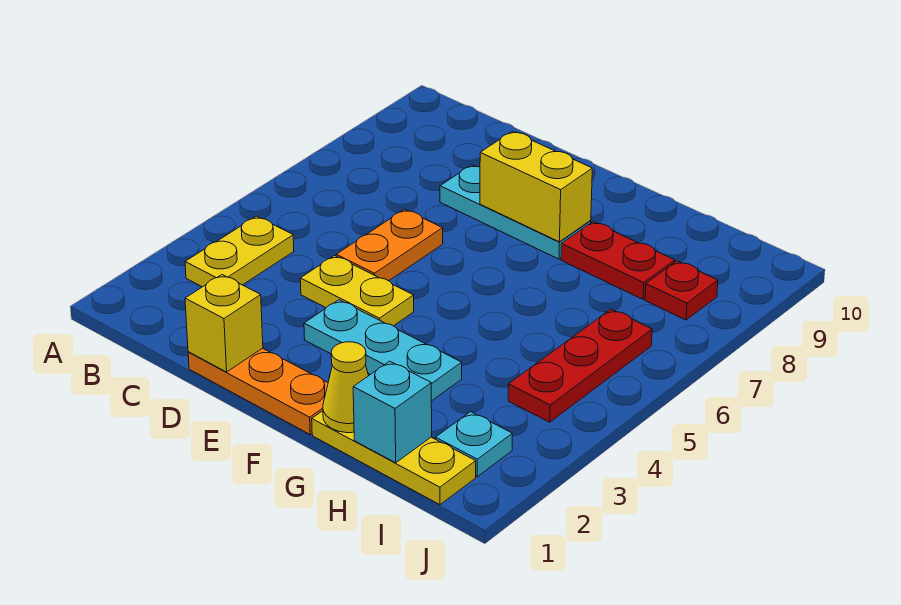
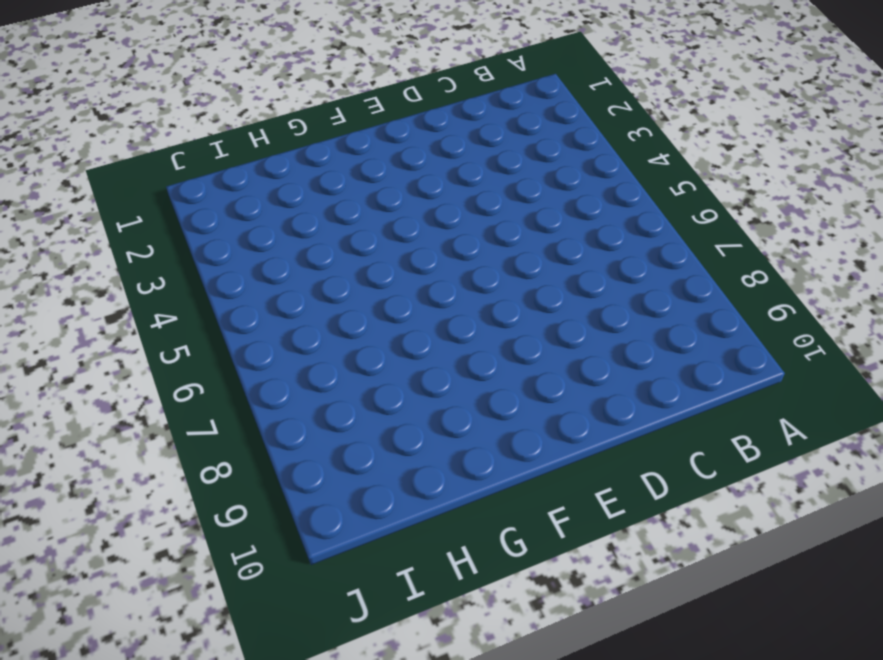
none -> yellow plate B3:B4 level 1
none -> orange plate D1:F1 level 1
none -> yellow plate D4:E4 level 1

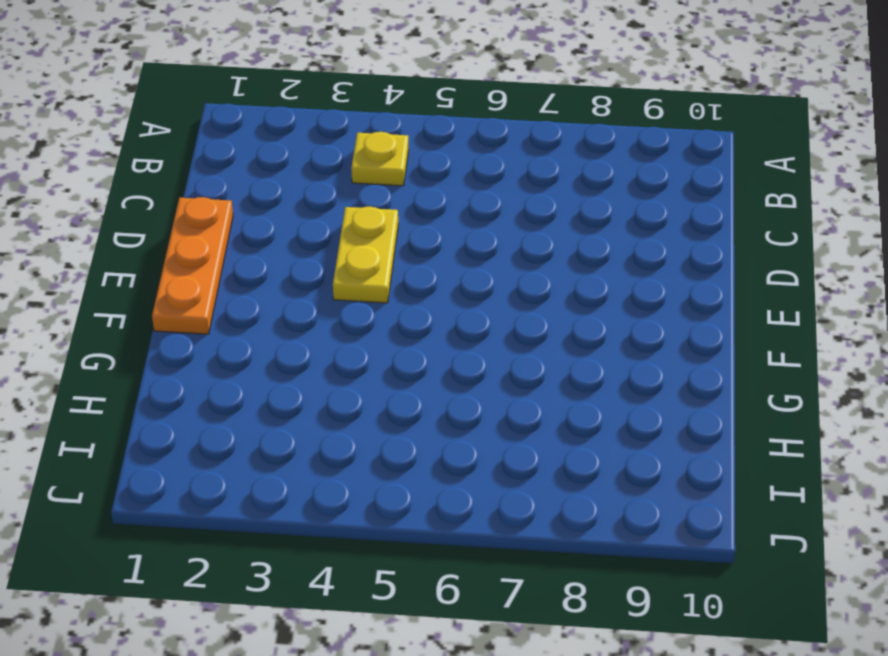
yellow plate B4 level 1 -> yellow plate B3:B4 level 1
none -> orange plate D5:D6 level 1
none -> cyan plate D8:F8 level 1
none -> cyan plate E3:G3 level 1

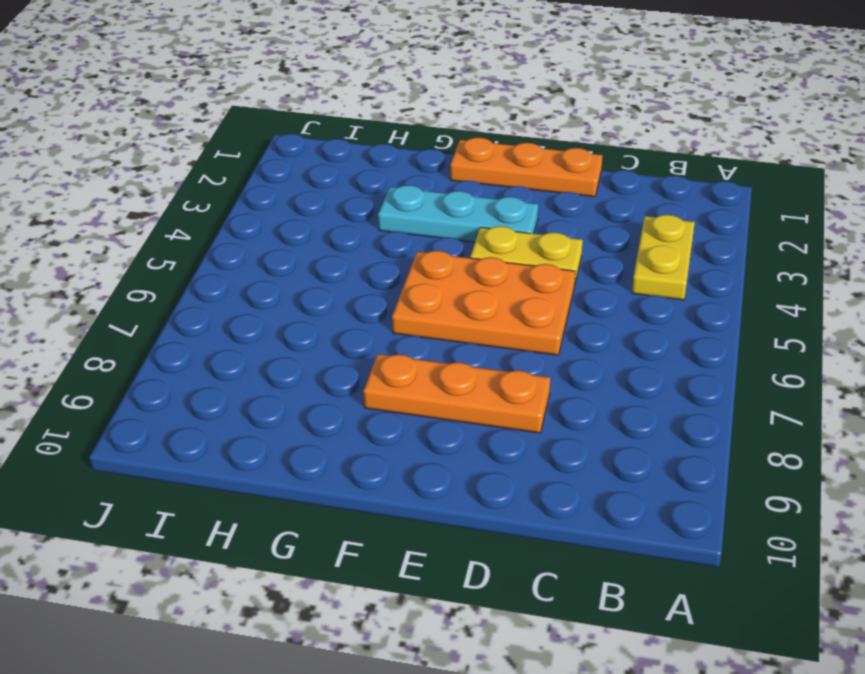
orange plate D5:F6 level 1 -> orange plate D5:D6 level 1
orange plate D8:F8 level 1 -> cyan plate D8:F8 level 1
none -> yellow plate G1:I1 level 1
none -> red plate G8:H8 level 1
none -> cyan plate I2 level 1

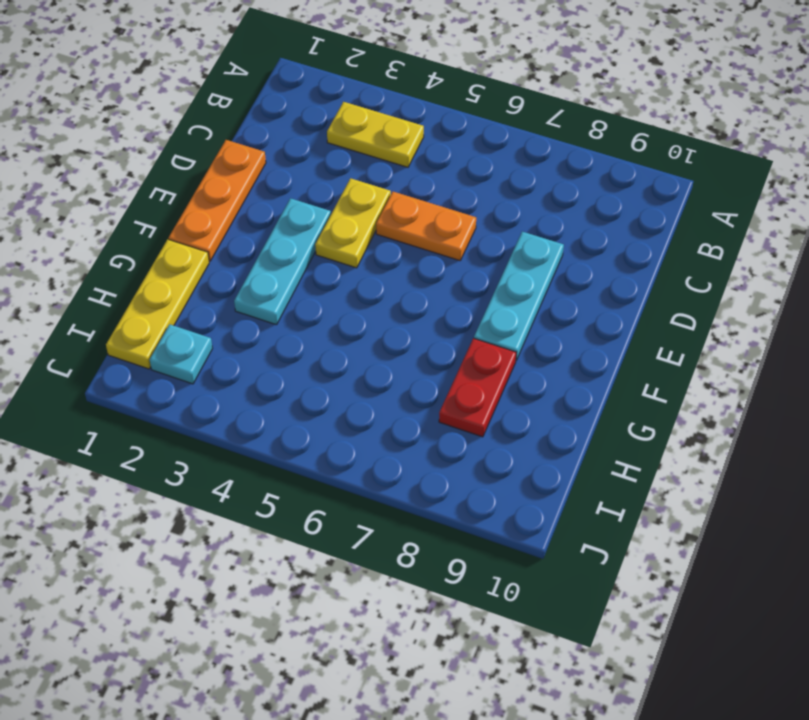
none -> red plate I4:I6 level 1
none -> red plate I8 level 1
none -> yellow brick D1 level 2

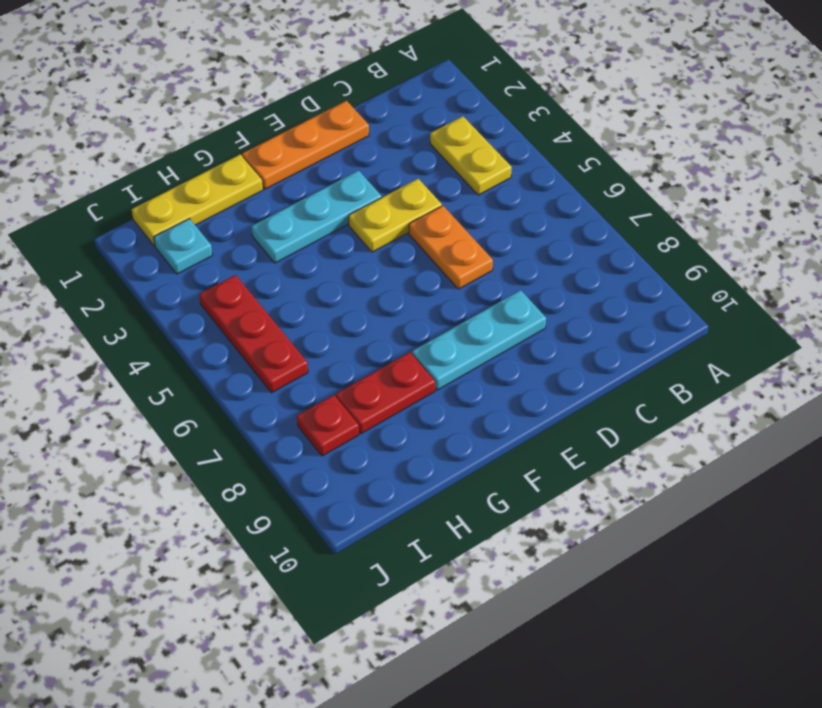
none -> yellow brick D1 level 2
none -> yellow brick E8:F8 level 2
none -> yellow cone G1 level 2

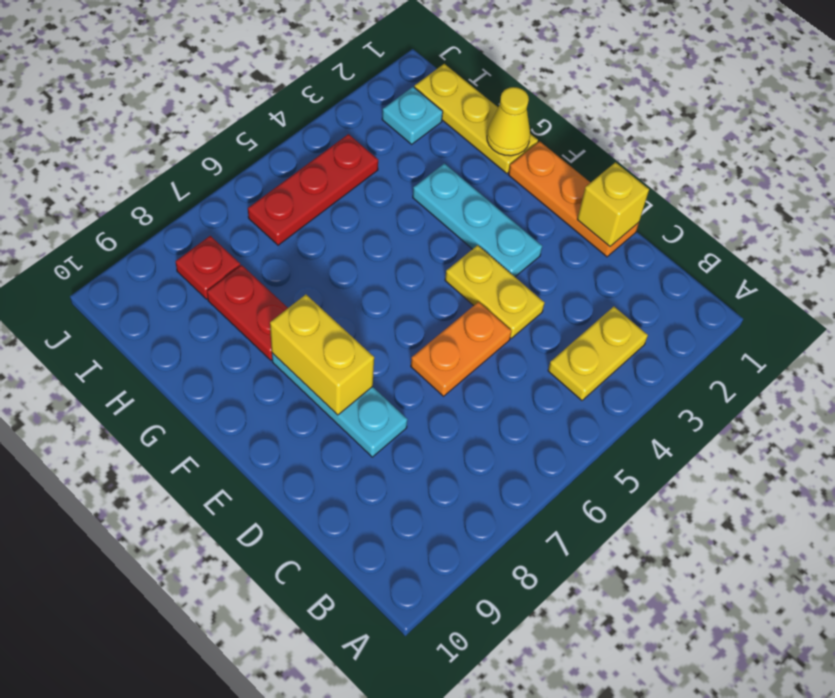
none -> cyan brick H1 level 2

